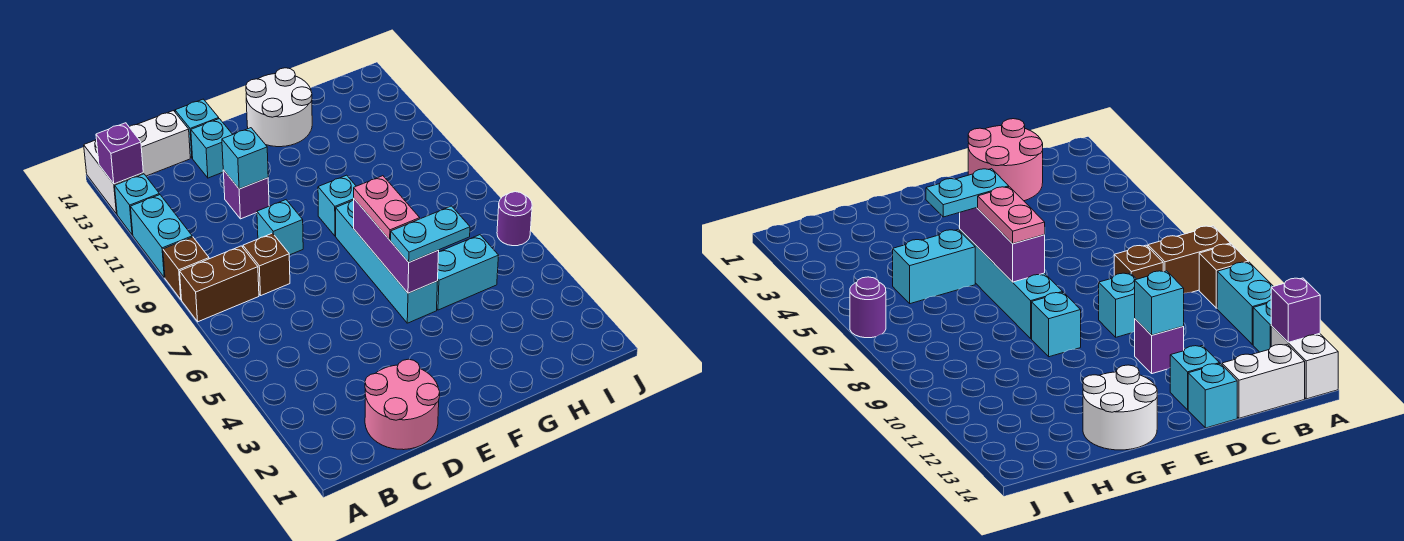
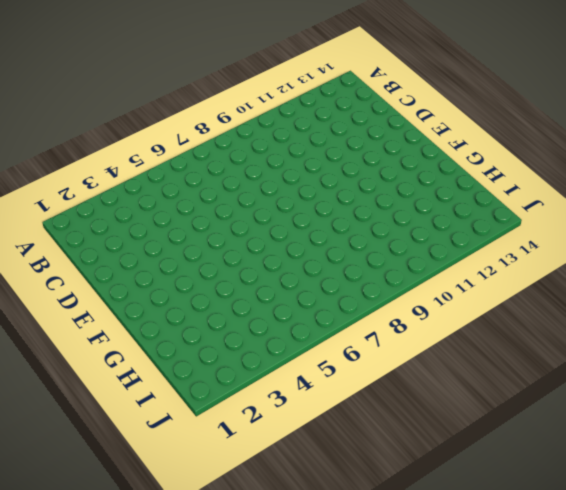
none -> brown brick A8:B8 level 1
none -> brown brick A9 level 1
none -> cyan brick A10:A11 level 1

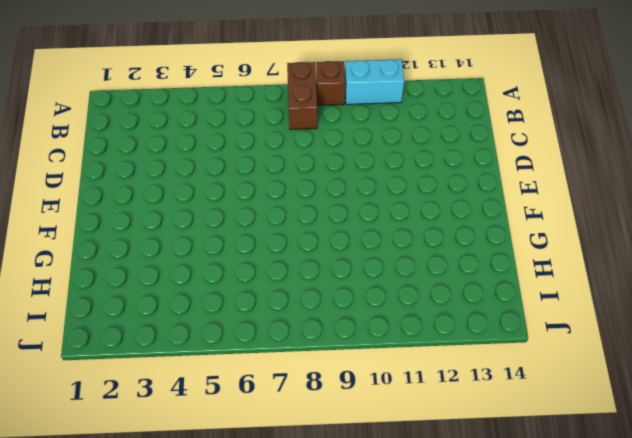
none -> cyan brick A12 level 1
none -> white brick A13:A14 level 1
none -> white brick B14:C14 level 1

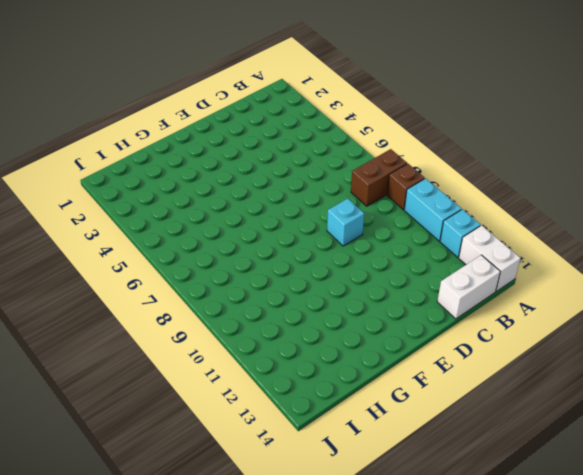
none -> pink round brick C1:D2 level 1
none -> brown brick C8 level 1
none -> purple brick D11 level 1

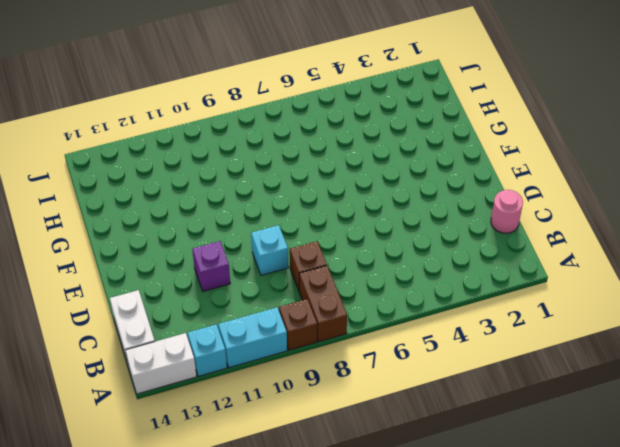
pink round brick C1 level 1 -> pink round brick C1:D2 level 1
none -> cyan brick D13 level 1
none -> cyan brick D14 level 1
none -> cyan brick F5:F8 level 1

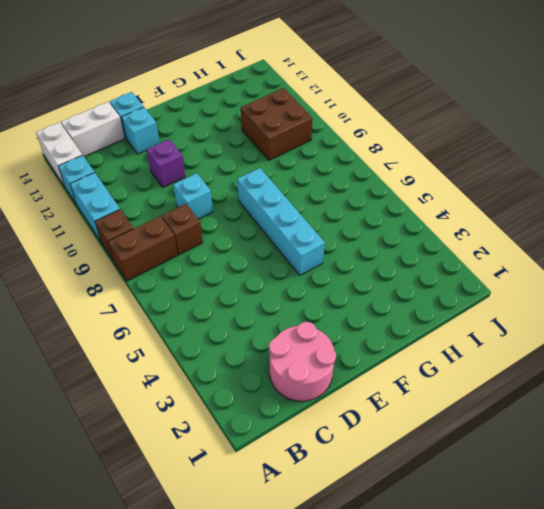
brown brick H10:I11 level 1 -> none
none -> cyan brick F9 level 1
none -> white round brick F13:G14 level 1
none -> cyan brick G5:H5 level 1

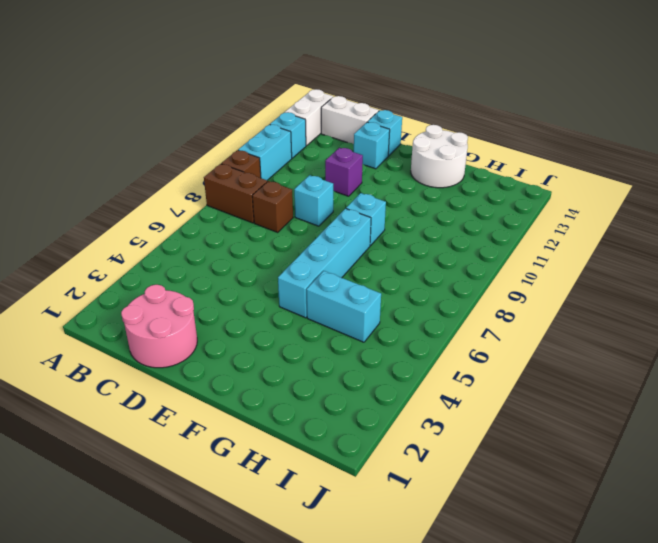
none -> purple round brick J6 level 1
none -> purple brick A13 level 2
none -> cyan brick D11 level 2

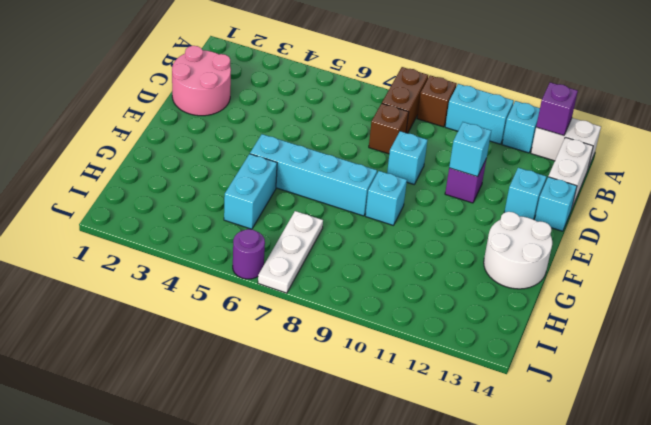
white plate H7:J7 level 1 -> none
none -> purple brick F5:F7 level 2
none -> cyan plate F5:G5 level 3
none -> pink plate F6:F7 level 3

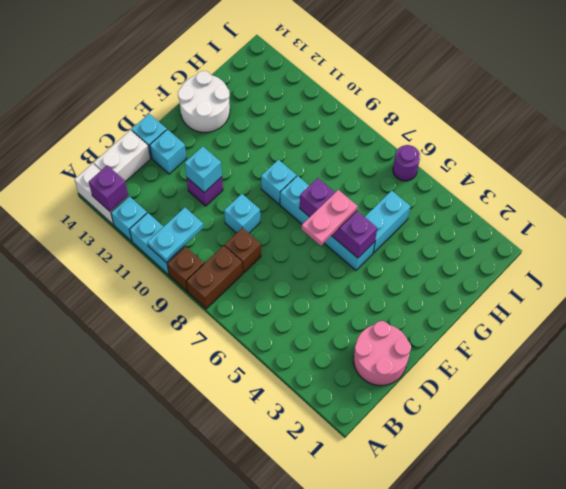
cyan plate A10:B10 level 2 -> cyan plate F5:G5 level 3
pink plate E6:F6 level 3 -> pink plate F6:F7 level 3

